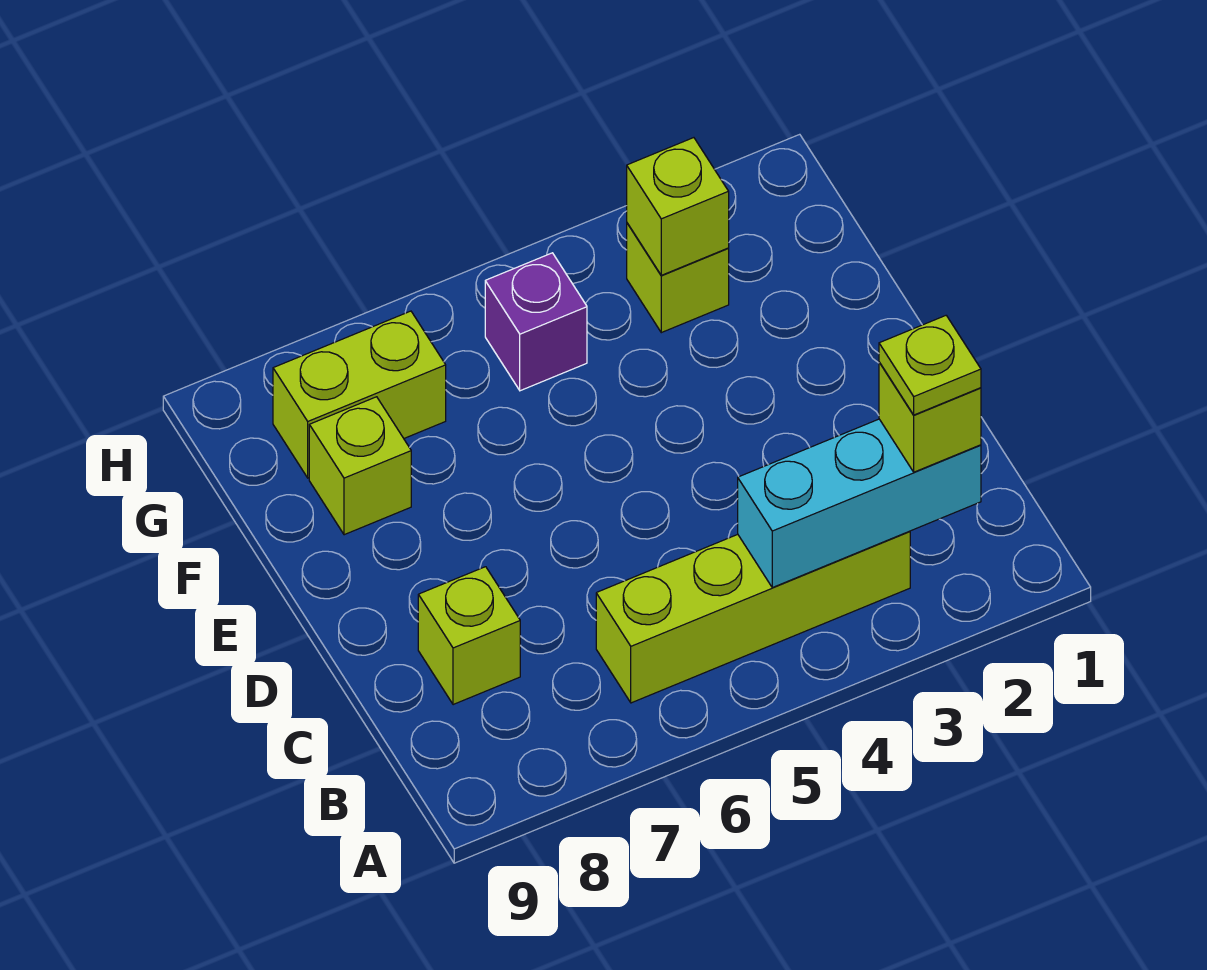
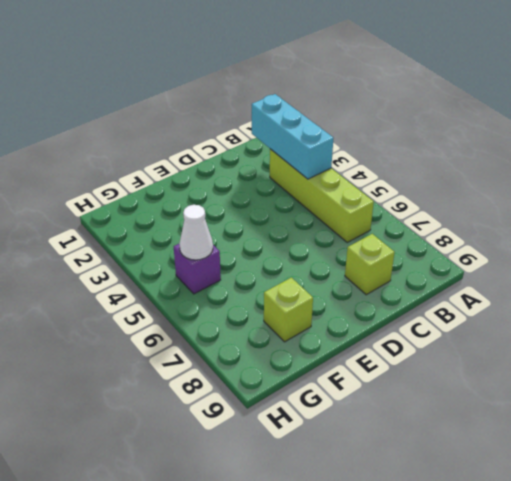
white cone G5 level 2 -> none
none -> lime brick G3 level 1
none -> lime brick G7:G8 level 1

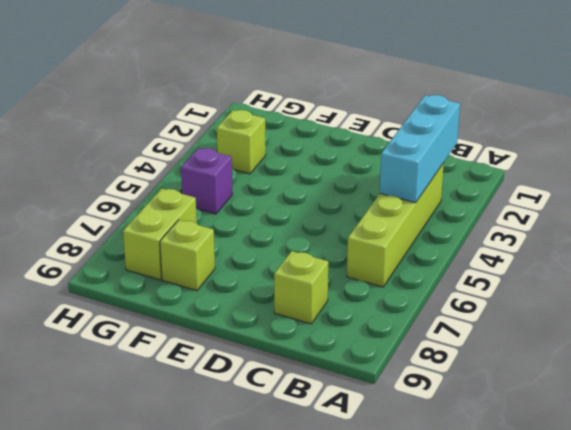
none -> lime brick G3 level 2
none -> lime brick B2 level 3

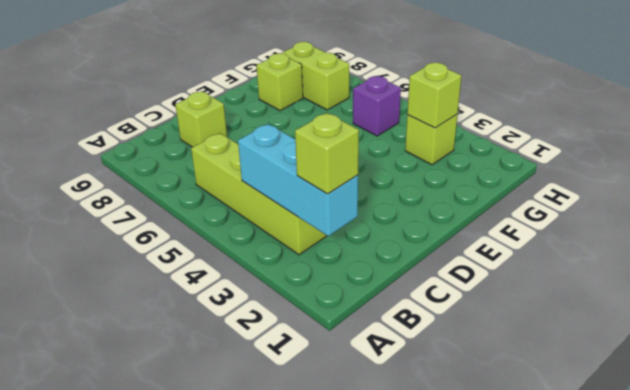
none -> lime plate B2 level 4

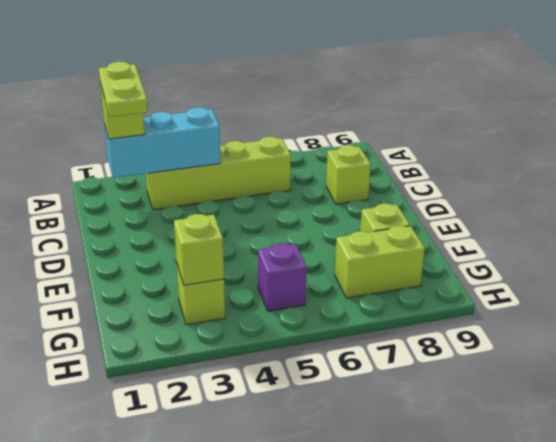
lime plate B2:C2 level 4 -> lime plate B2 level 4

